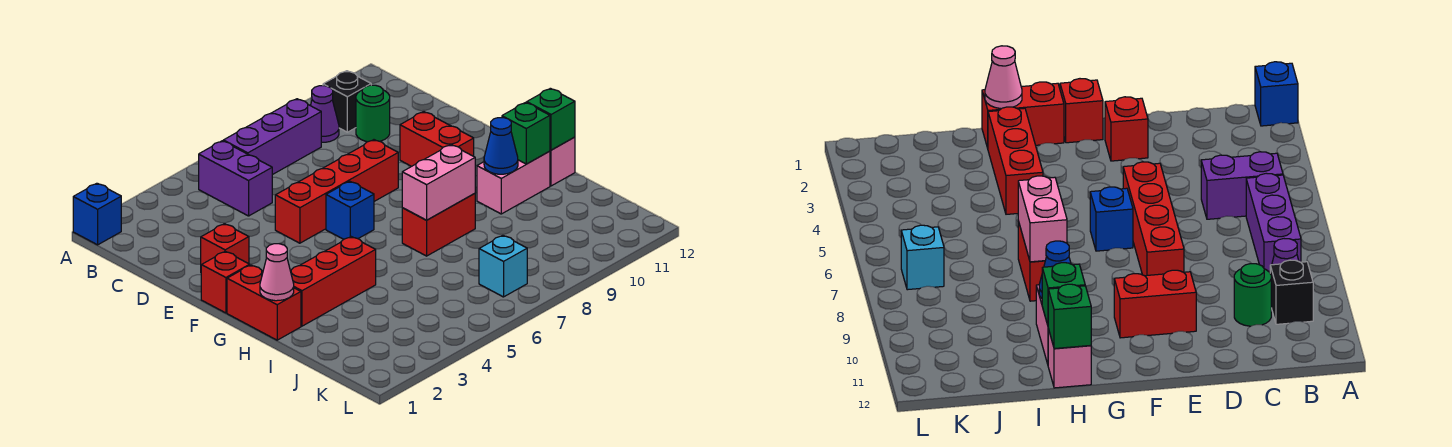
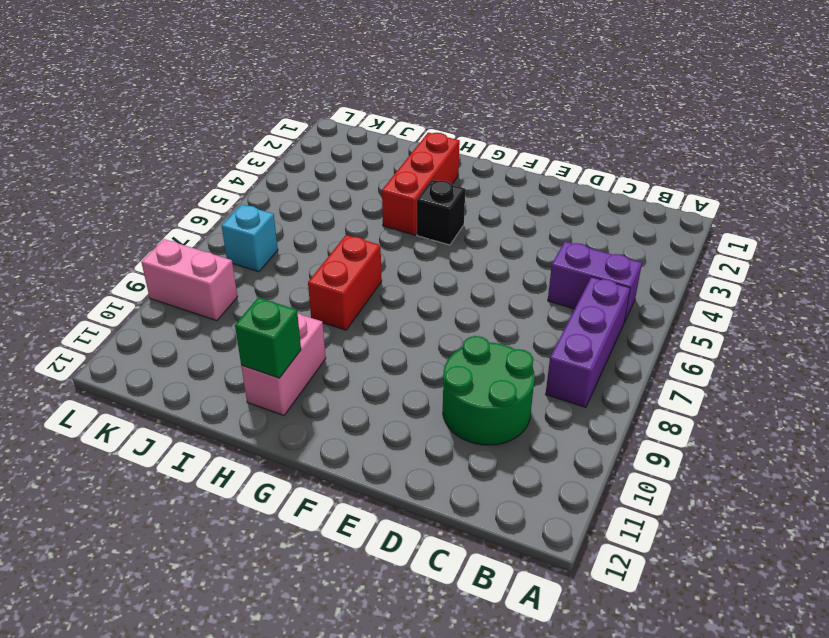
green round brick C9:D10 level 1 -> green round brick C10 level 1
black brick G4 level 1 -> black brick B10 level 1
pink brick K9:L9 level 1 -> pink brick H7:H8 level 2
none -> blue brick A1 level 1
none -> purple cone B9 level 1
none -> red brick E2 level 1

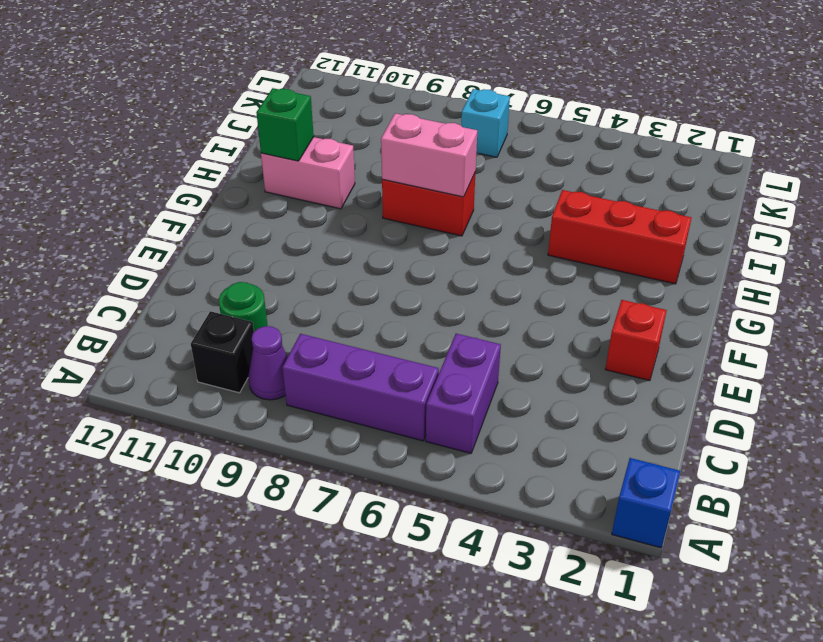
none -> red brick E5:E8 level 1
none -> red brick E10:F10 level 1
none -> red brick F1 level 1

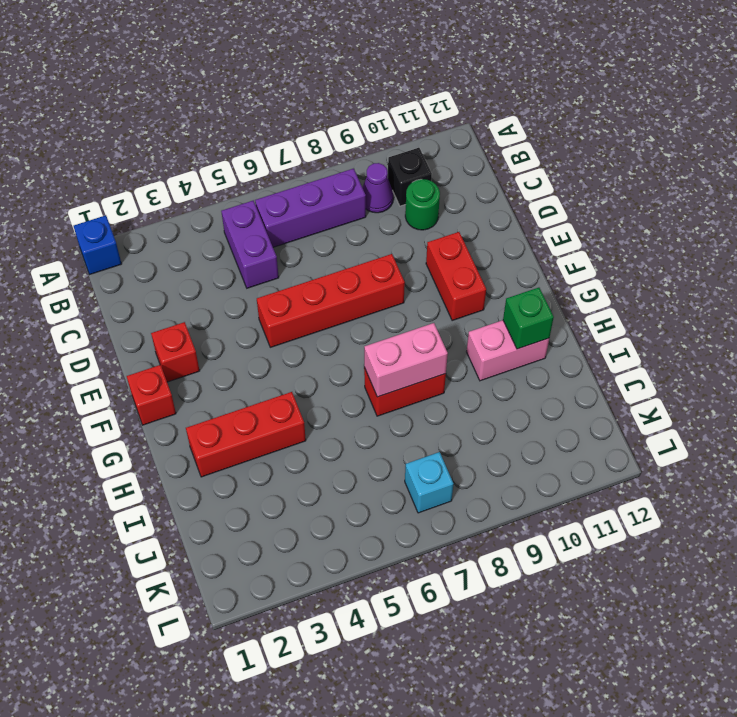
none -> blue brick F6 level 1
none -> red brick G1:H1 level 1
none -> pink brick H12 level 1

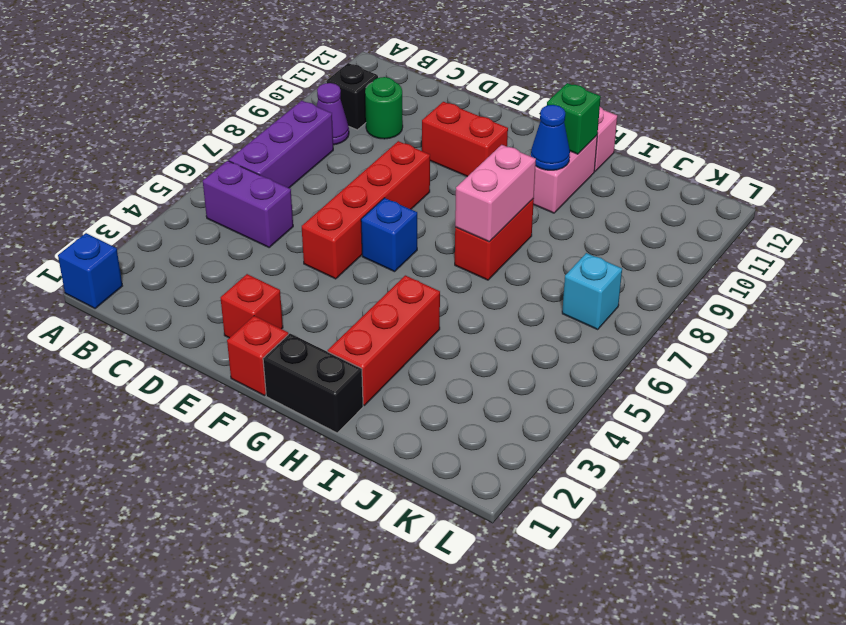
black brick G1:H1 level 1 -> red brick G1:H1 level 1
none -> pink cone H1 level 2
none -> green brick H12 level 2

